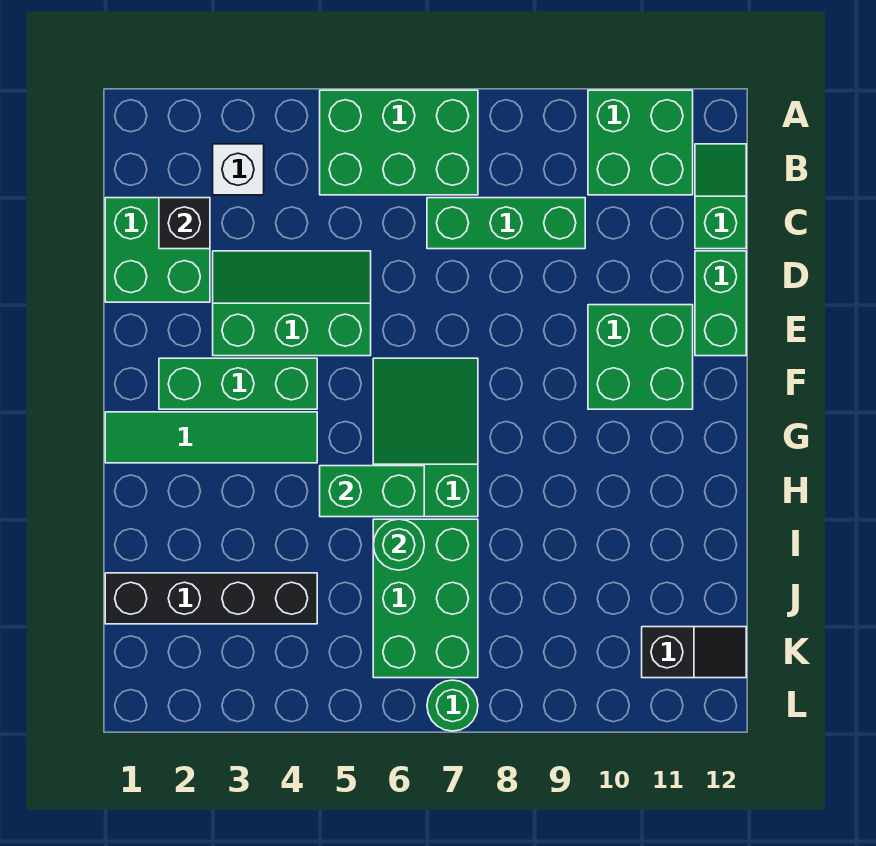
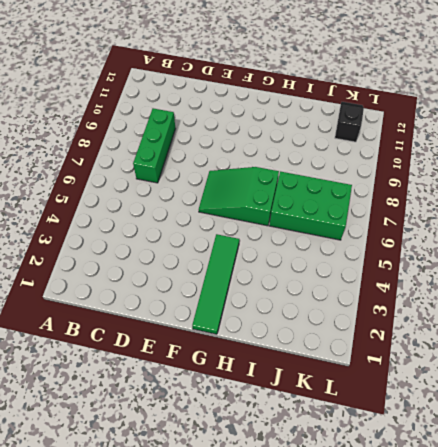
none -> green brick A5:B7 level 1
none -> green brick A10:B11 level 1
none -> white brick B3 level 1

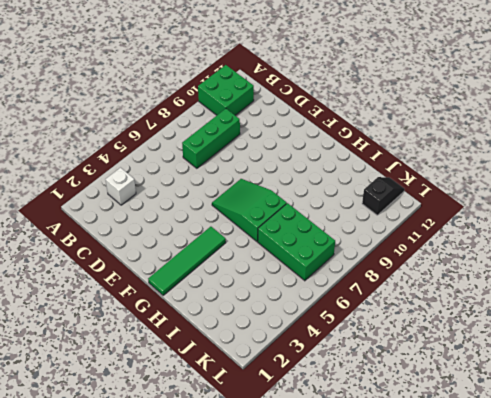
none -> green brick A5:B7 level 1
none -> green slope B12:C12 level 1 top C
none -> green brick C1:D2 level 1

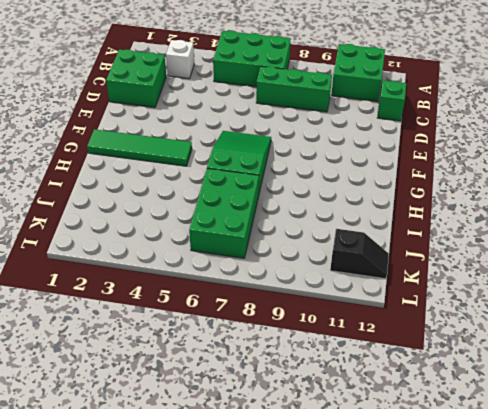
none -> green slope D3:E5 level 1 top E
none -> green brick D12:E12 level 1
none -> green brick E10:F11 level 1

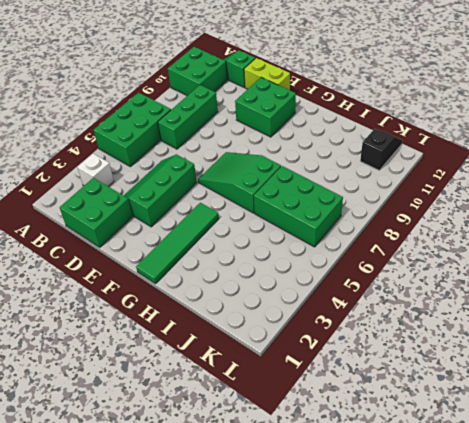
lime brick D12:E12 level 1 -> green brick D12:E12 level 1
none -> green brick F2:F4 level 1
none -> black brick J1:J4 level 1
none -> green round brick L7 level 1

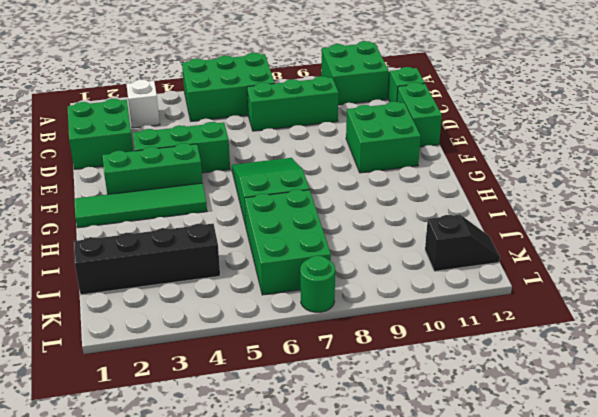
none -> black brick C2 level 2
none -> green brick H5:H6 level 2
none -> green round brick I6 level 2

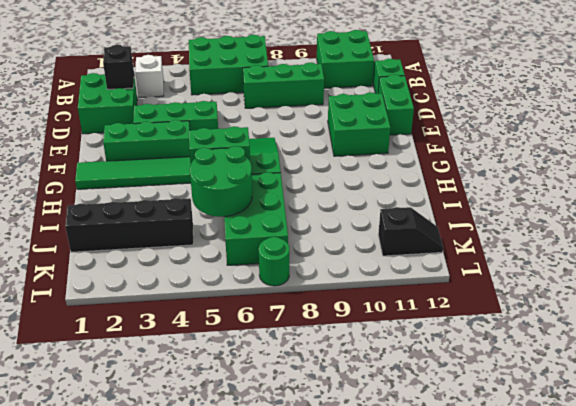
green round brick I5:J6 level 2 -> green round brick I6 level 2

